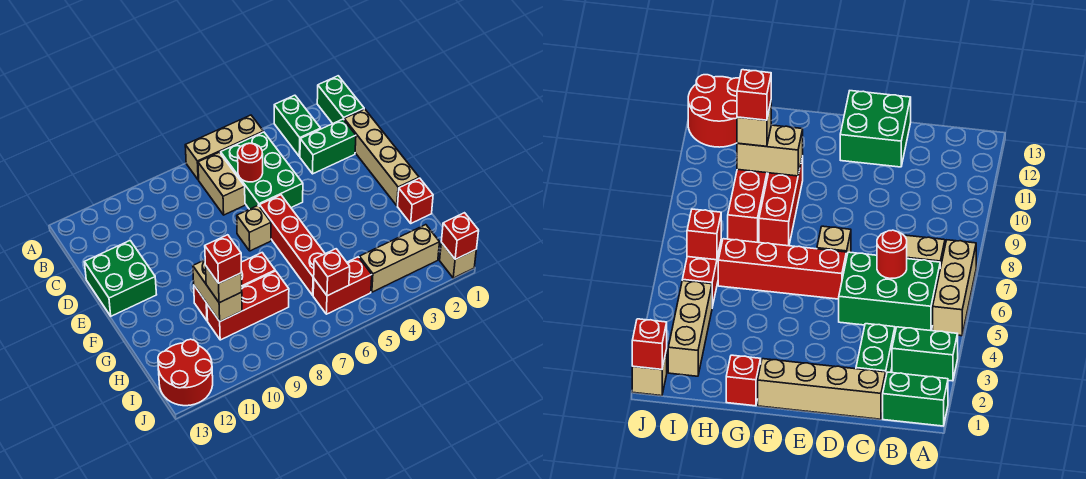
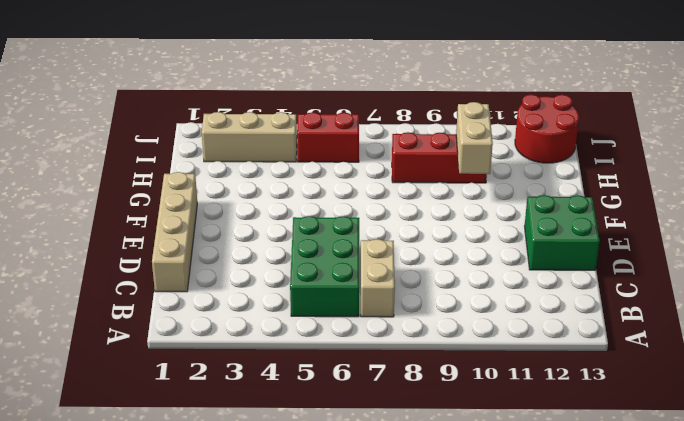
none -> green brick A1:B1 level 1
none -> green brick A3:B3 level 1
none -> tan brick A5:A7 level 1

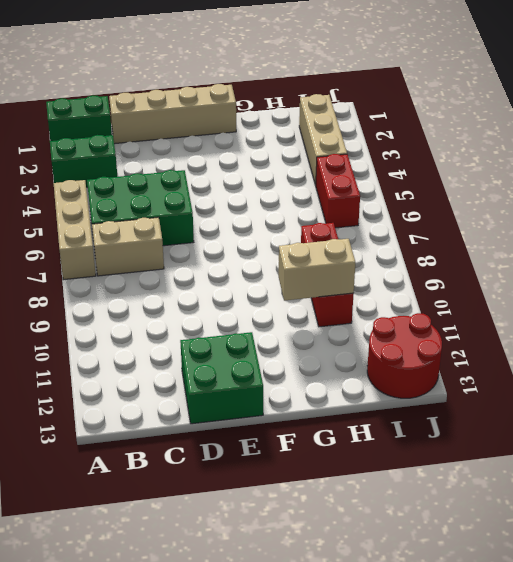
none -> green brick C2:C3 level 1
none -> red brick E6:H6 level 1
none -> tan brick E7 level 1

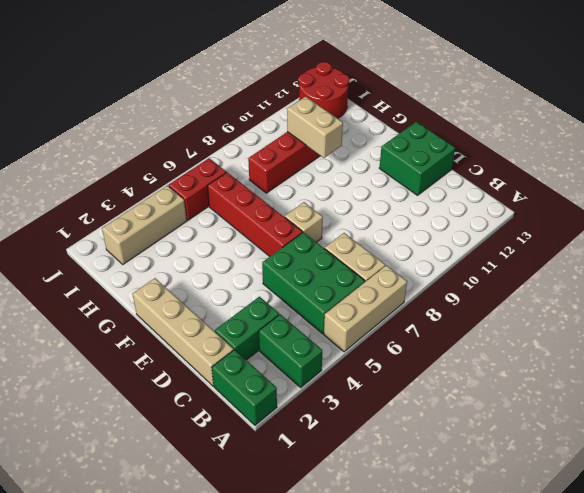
none -> red brick G1 level 1
none -> red brick G8:G10 level 1
none -> tan brick J1 level 1

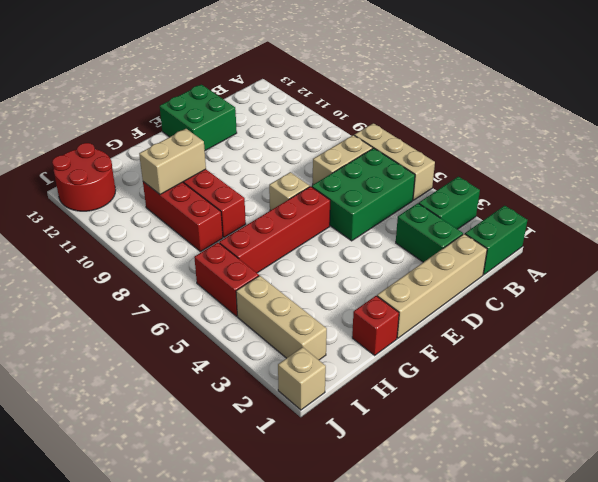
none -> red round brick C6 level 2
none -> red brick I6 level 2
none -> red brick J1 level 2

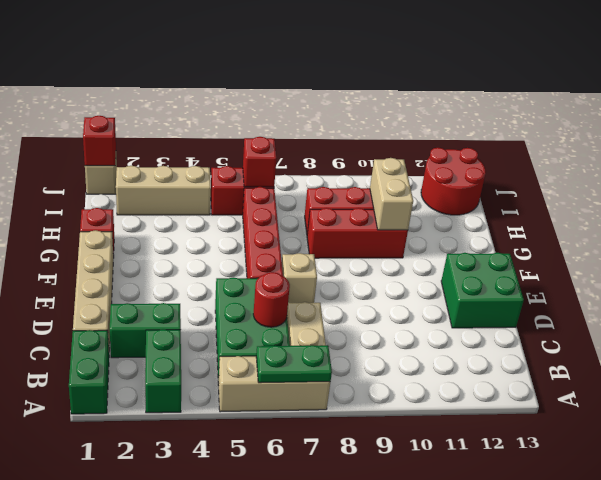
green plate A6:A7 level 2 -> none
none -> tan brick H10 level 3
none -> red brick H10 level 4

